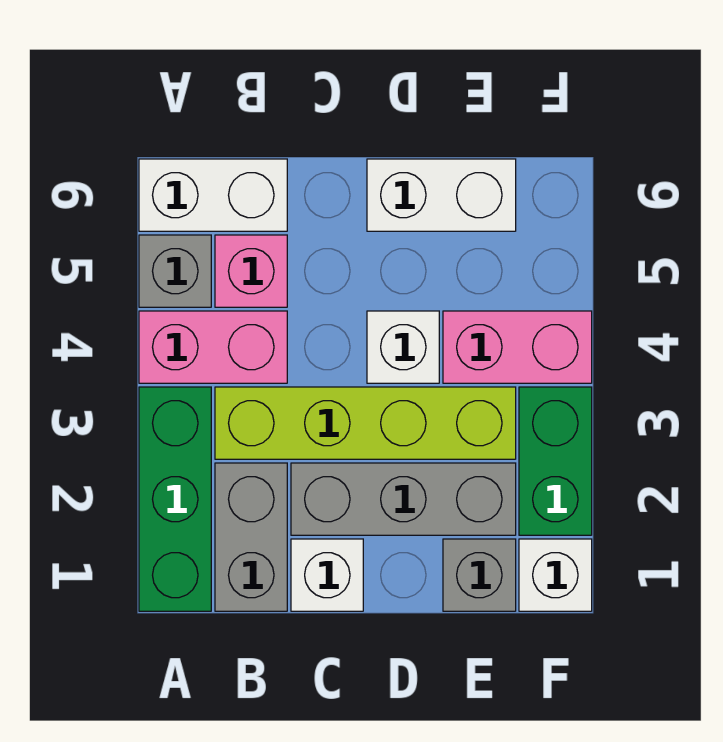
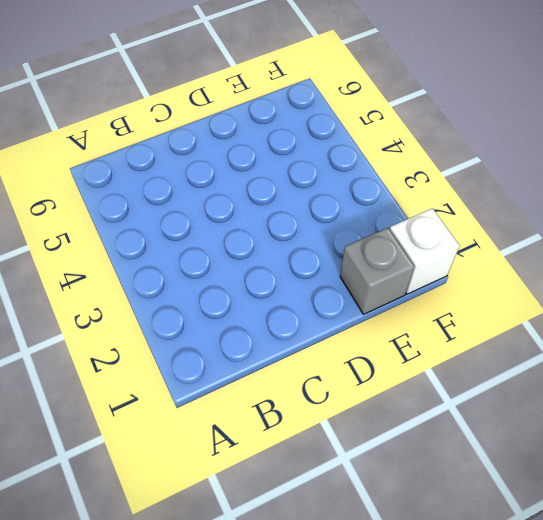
none -> green brick A1:A3 level 1
none -> pink brick A4:B4 level 1
none -> grey brick A5 level 1

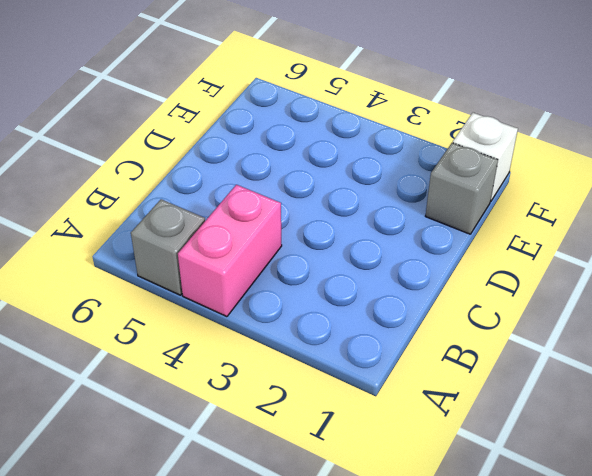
none -> green brick A1:A3 level 1
none -> white brick A6:B6 level 1
none -> grey brick B1:B2 level 1

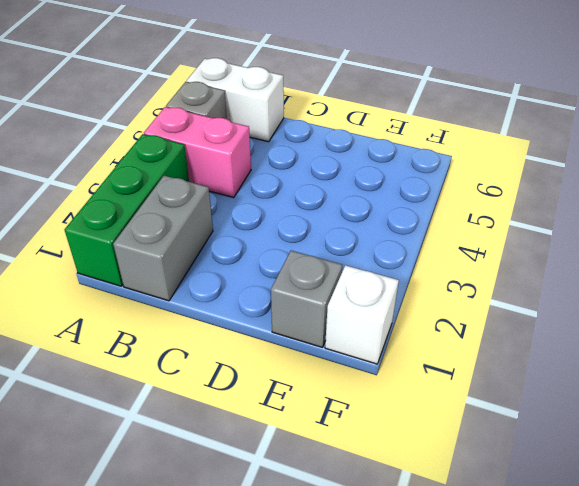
none -> lime brick B3:E3 level 1
none -> pink brick B5 level 1
none -> white brick C1 level 1

